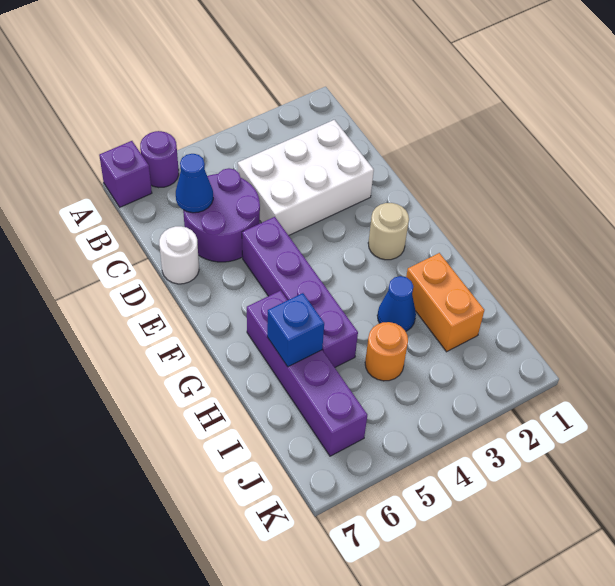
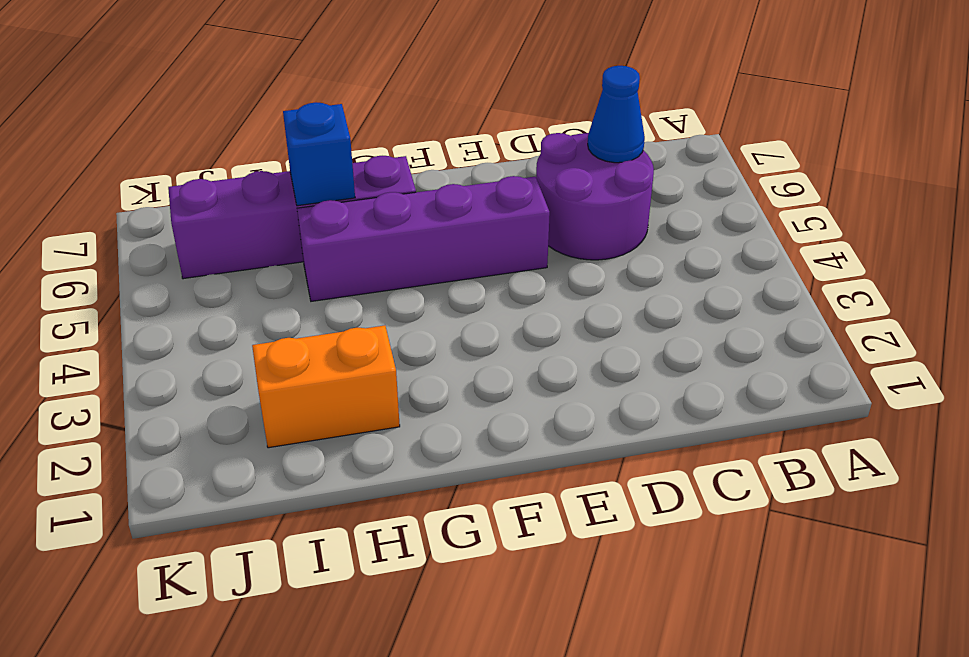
none -> purple round brick A6 level 1
none -> purple brick A7 level 1
none -> white brick C2:D4 level 1

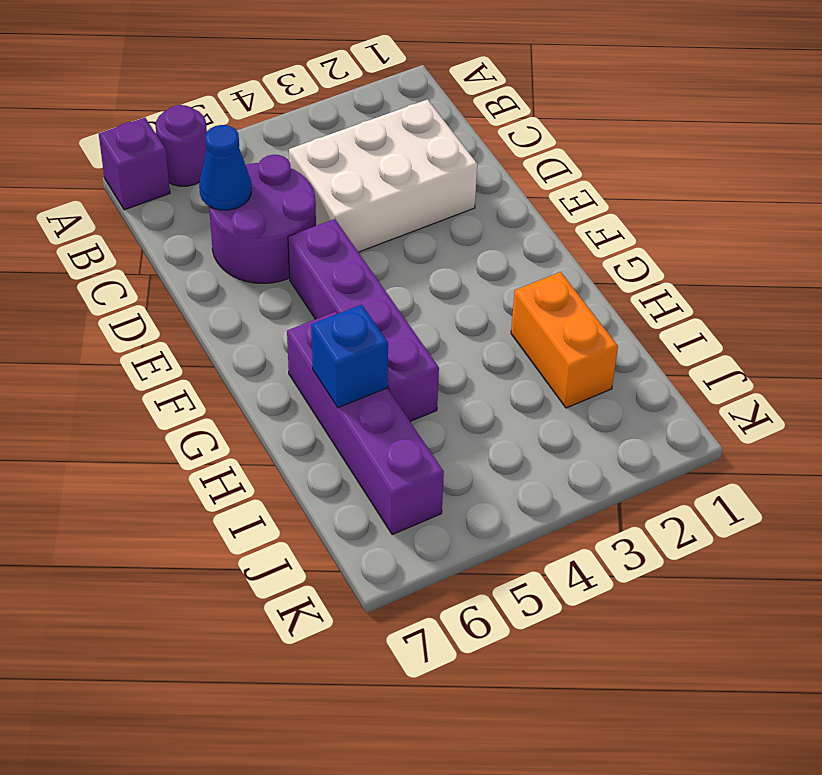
none -> white round brick D7 level 1
none -> tan round brick F2 level 1
none -> blue cone H3 level 1

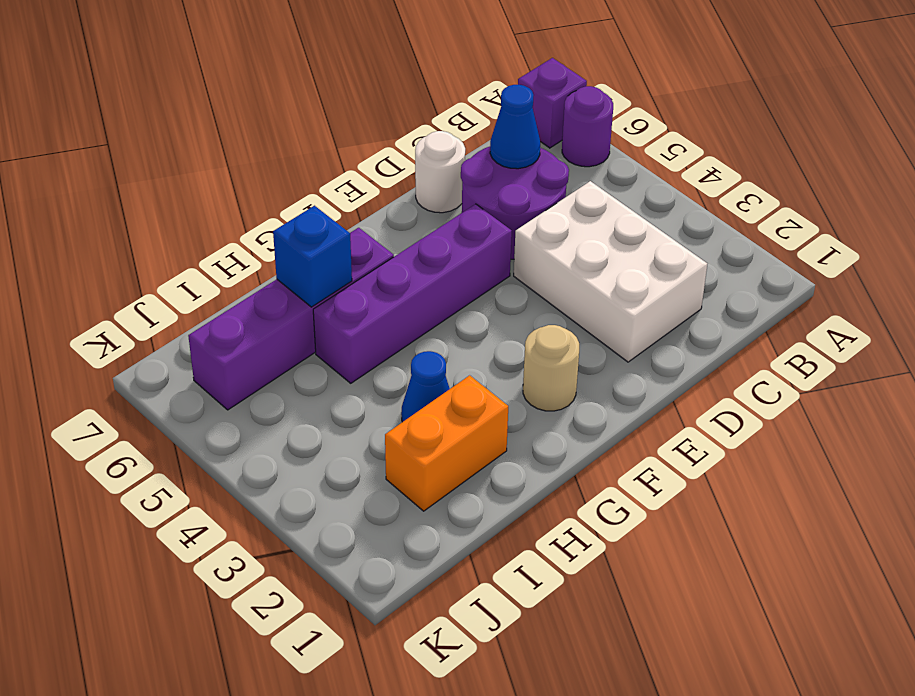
none -> orange round brick I4 level 1

